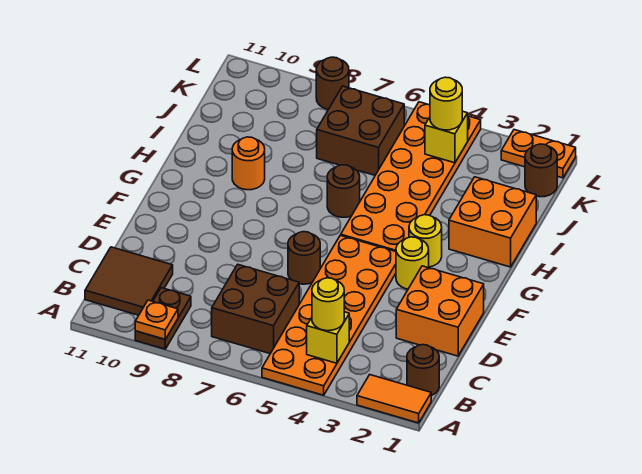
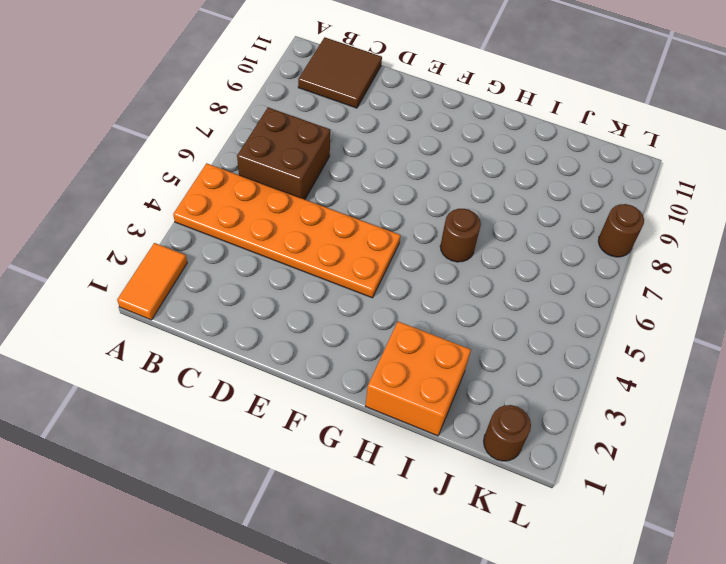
none -> brown plate A9:B9 level 1
none -> brown round brick B1 level 1
none -> orange brick D1:E2 level 1

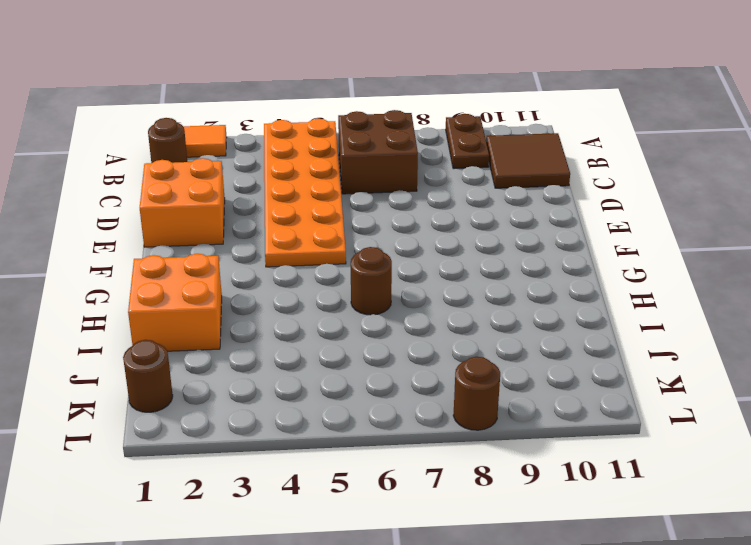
none -> brown round brick E6 level 1
none -> yellow round brick F3 level 1
none -> yellow round brick G3 level 1

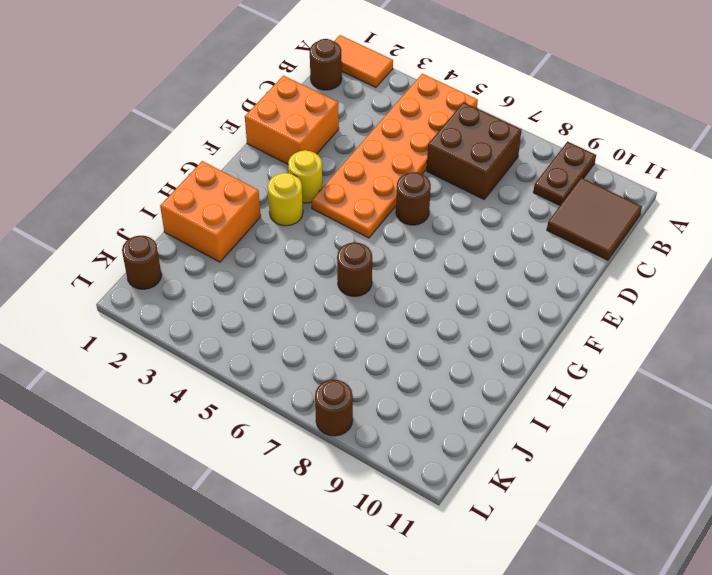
none -> orange plate G4:L5 level 1
none -> orange round brick H9 level 1
none -> brown brick J6:K7 level 1

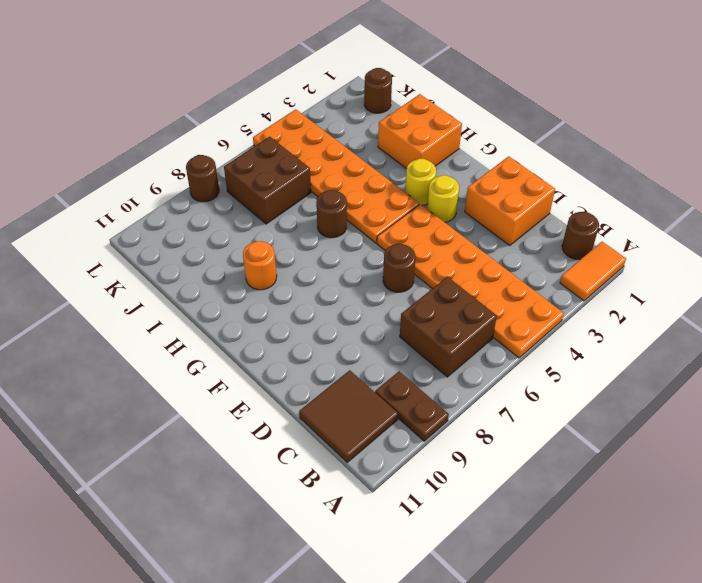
none -> orange plate L1:L2 level 1
none -> orange plate A9 level 2
none -> yellow brick B4 level 2

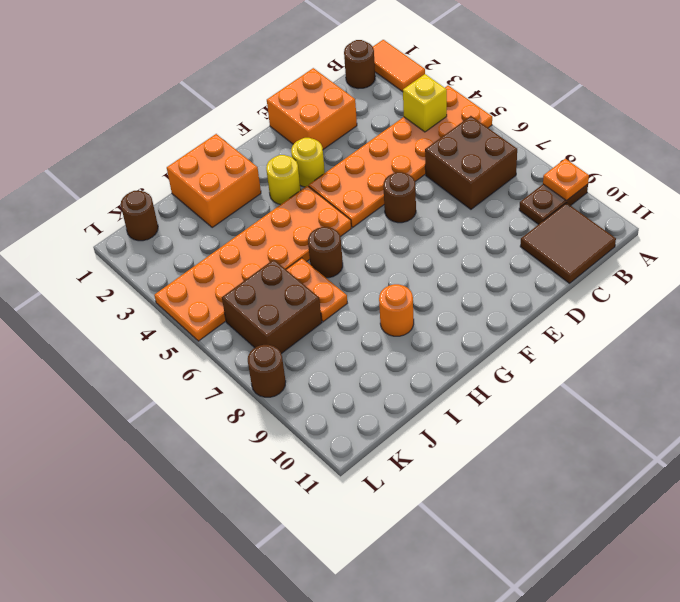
orange plate I6:I7 level 1 -> orange plate L1:L2 level 1
none -> yellow brick K4 level 2
none -> yellow round brick B4 level 3
none -> yellow round brick K4 level 3

